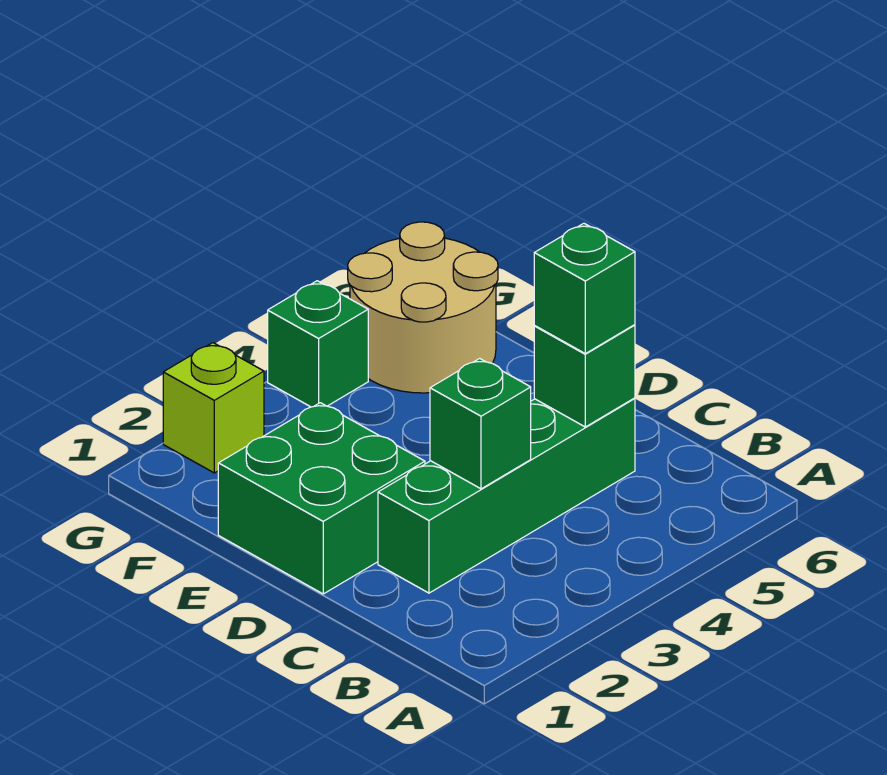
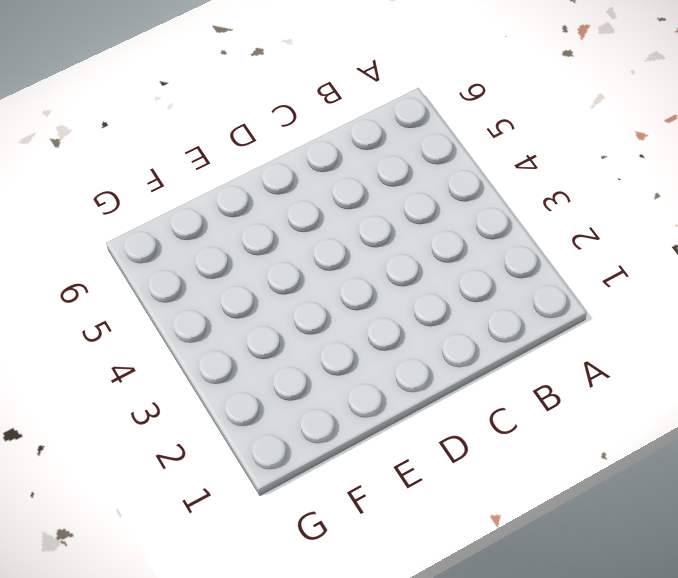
none -> green brick C2:C5 level 1
none -> green brick D1:E2 level 1

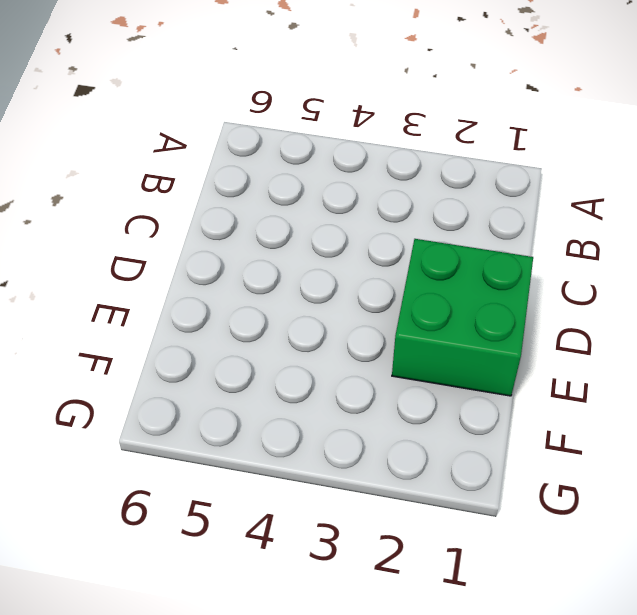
none -> green brick C2:C5 level 1
none -> tan round brick F5:G6 level 1

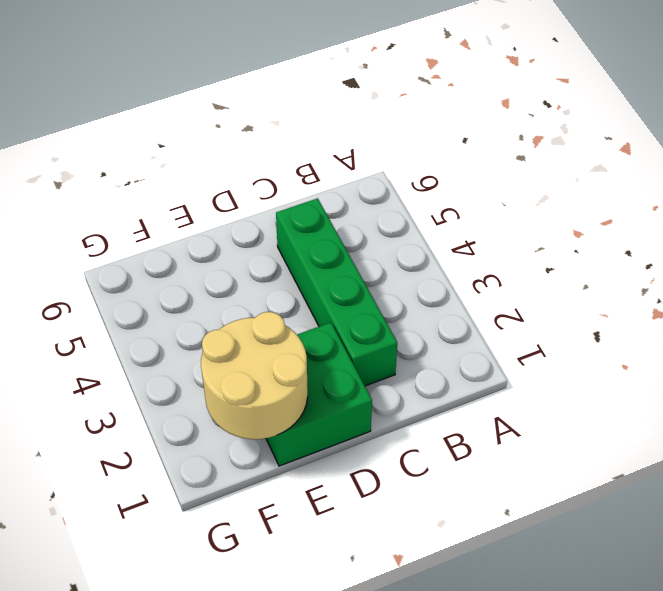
tan round brick E1:F2 level 2 -> tan round brick F5:G6 level 1
none -> lime brick G2 level 1
none -> green brick G4 level 1

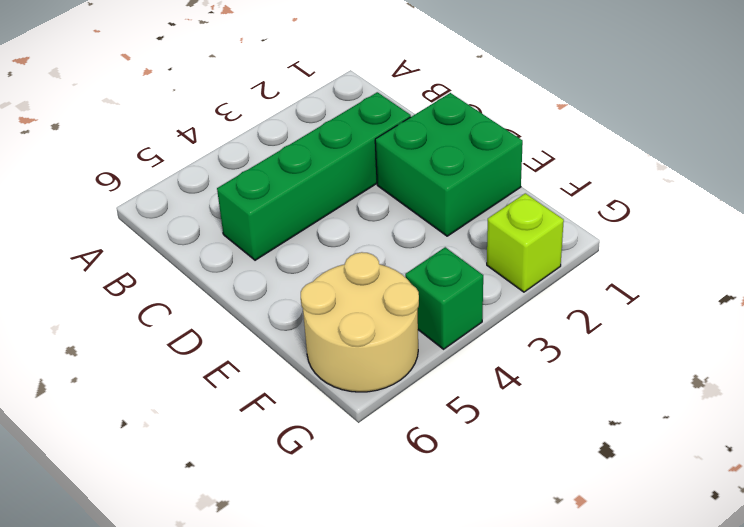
none -> green brick C3 level 2
none -> green brick C5 level 2

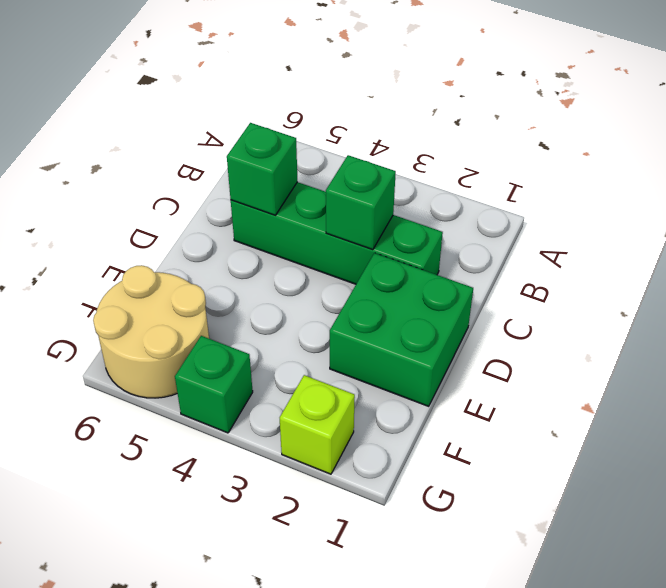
none -> green brick C5 level 3

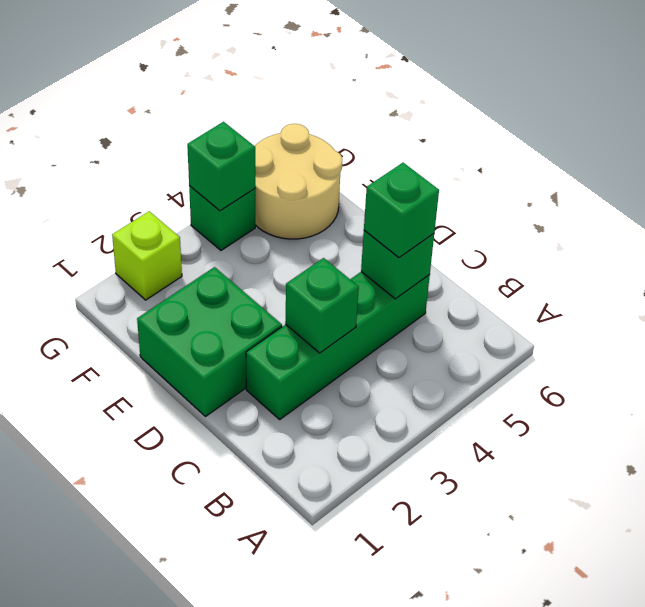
green brick G4 level 2 -> none

